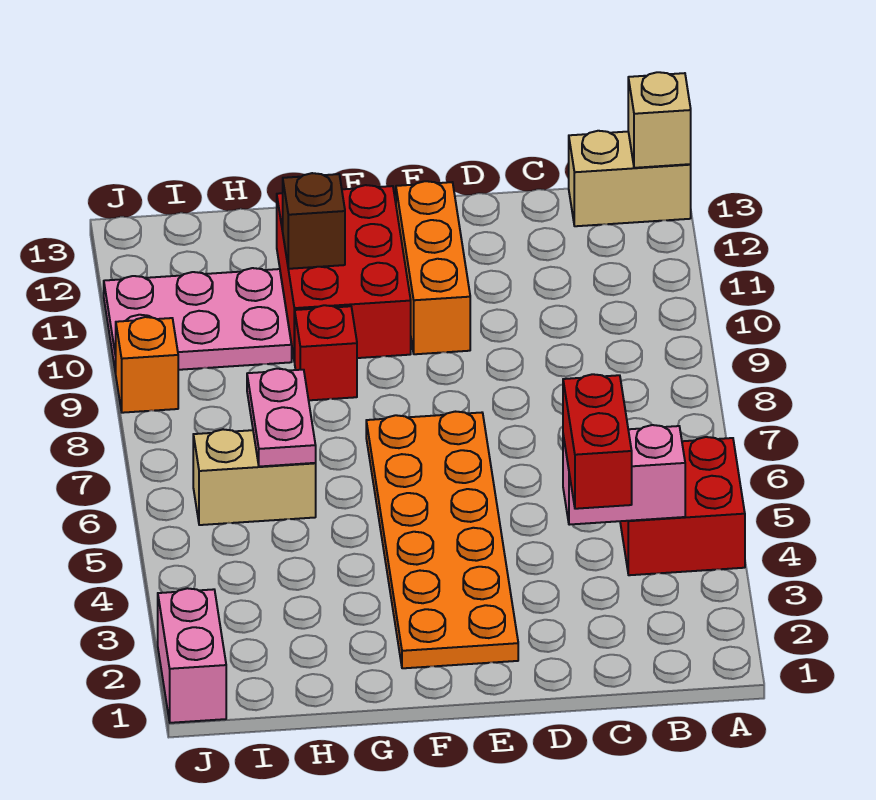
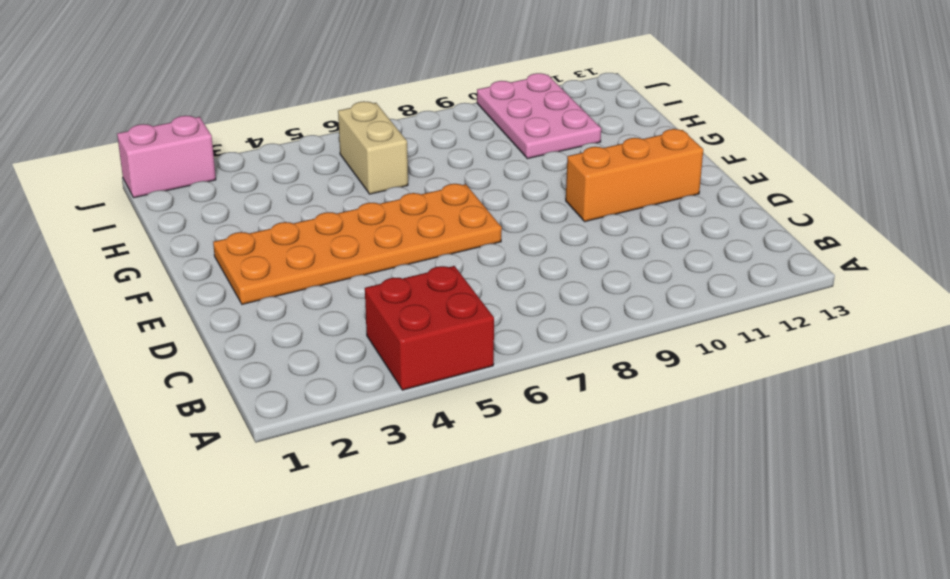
none -> tan brick A13:B13 level 1
none -> red brick F10:G12 level 1
none -> red brick G9 level 1

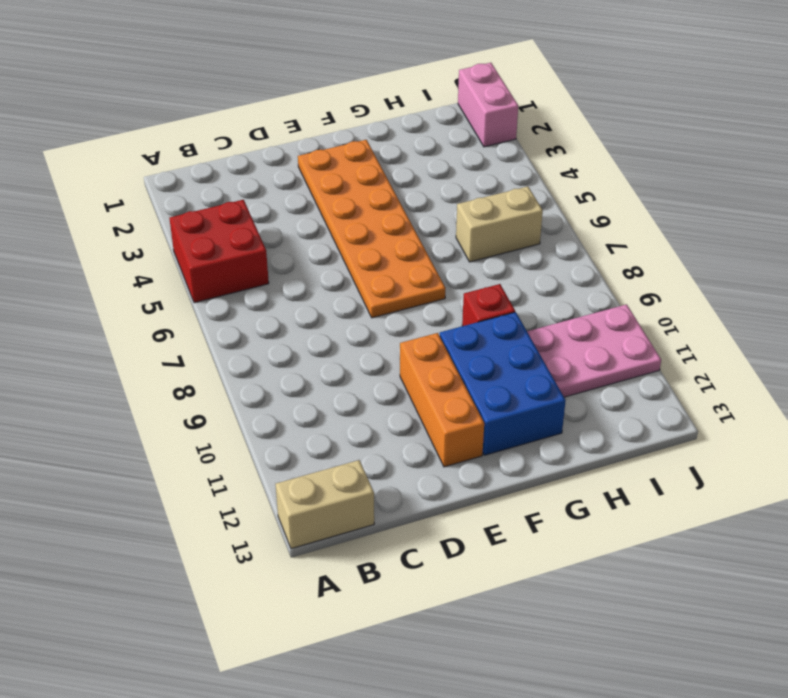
blue brick F10:G12 level 1 -> red brick F10:G12 level 1
none -> orange brick J9 level 1
none -> tan brick A13 level 2
none -> pink brick B4:C4 level 2

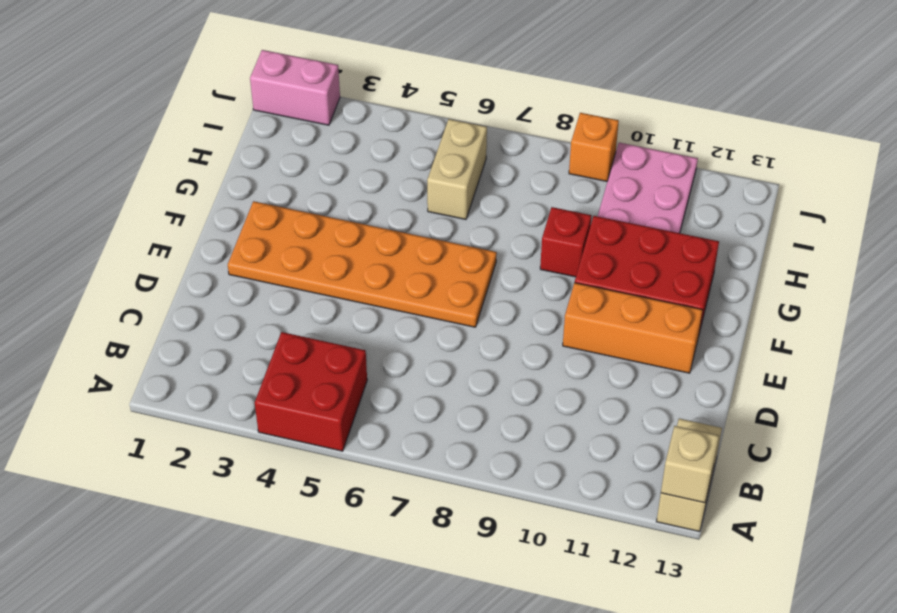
none -> pink brick B4:C4 level 2
none -> brown brick G11 level 2
none -> pink plate H6:H7 level 2

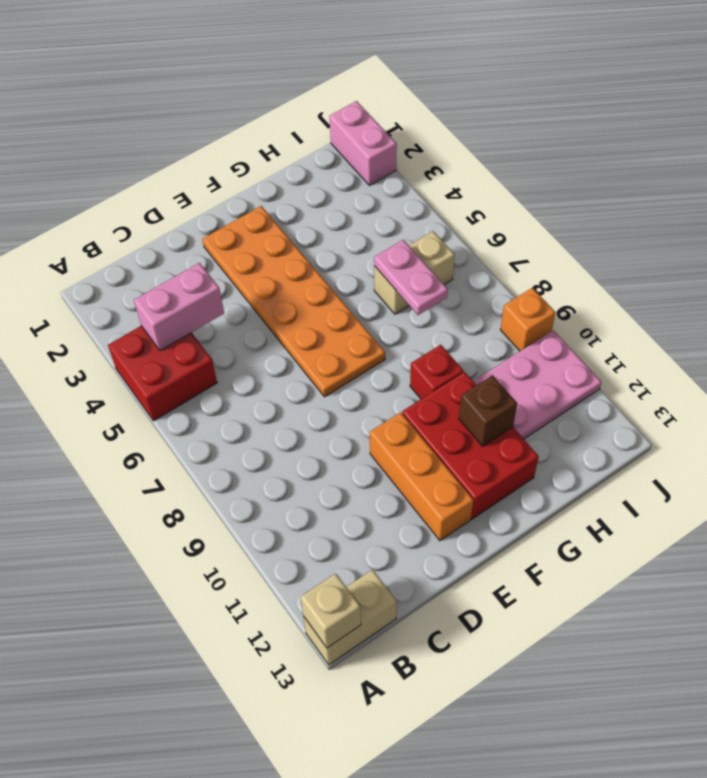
none -> red brick C3:C4 level 3

